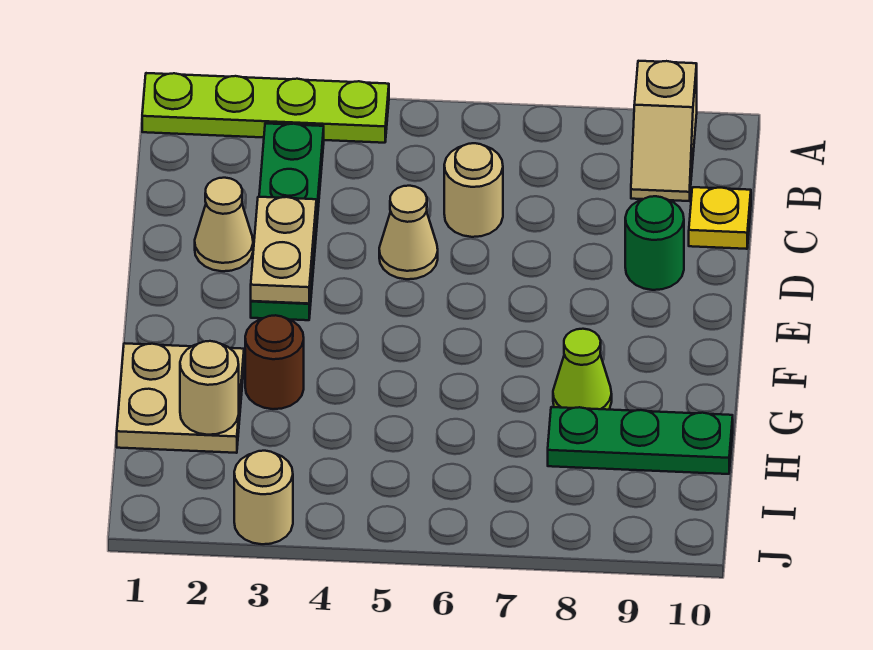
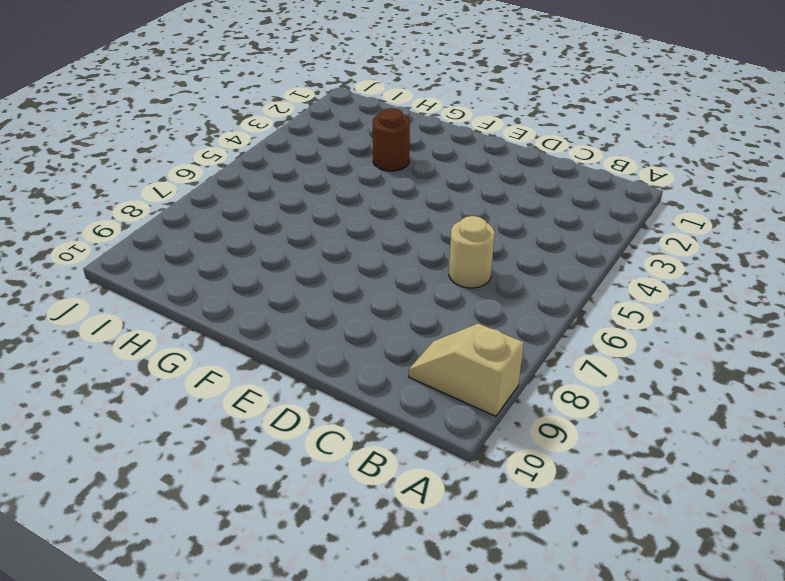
none -> lime plate A1:A4 level 1
none -> green plate B3:E3 level 1
none -> yellow plate C10 level 1

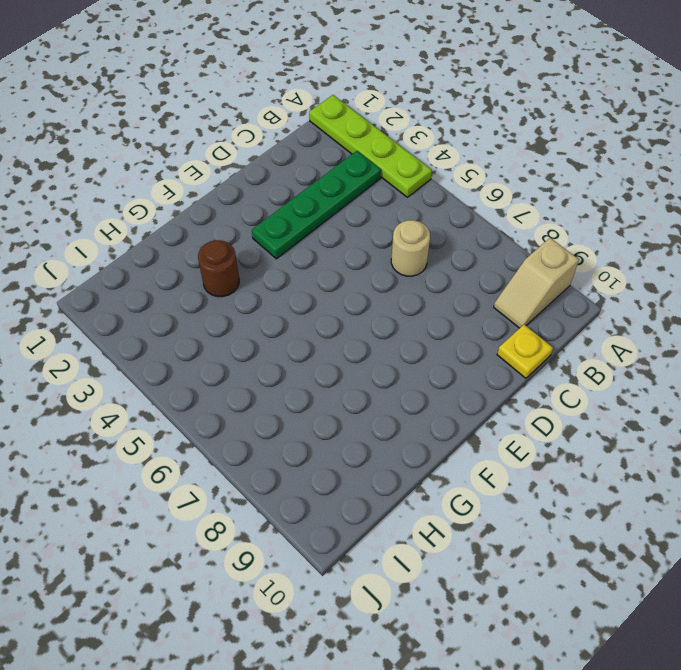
none -> tan cone D2 level 1
none -> tan cone D5 level 1
none -> green round brick D9 level 1

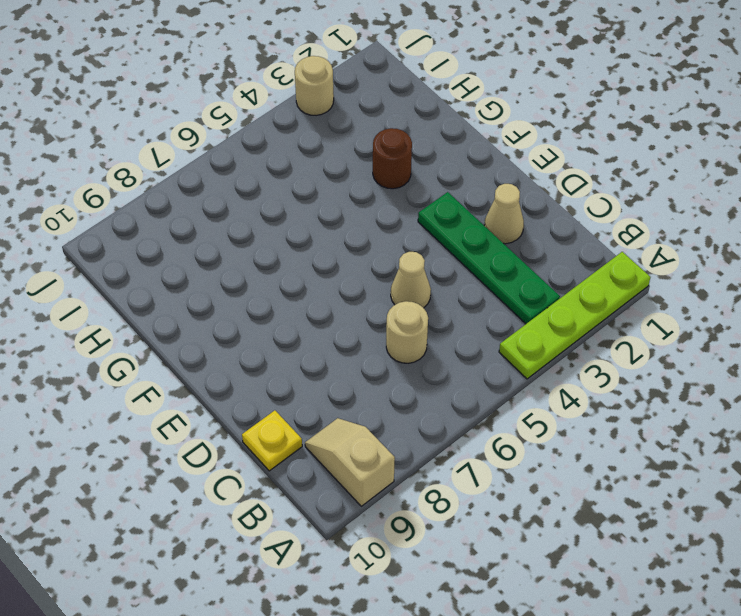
none -> green round brick D9 level 1
none -> tan plate G1:H2 level 1
none -> lime cone G8 level 1

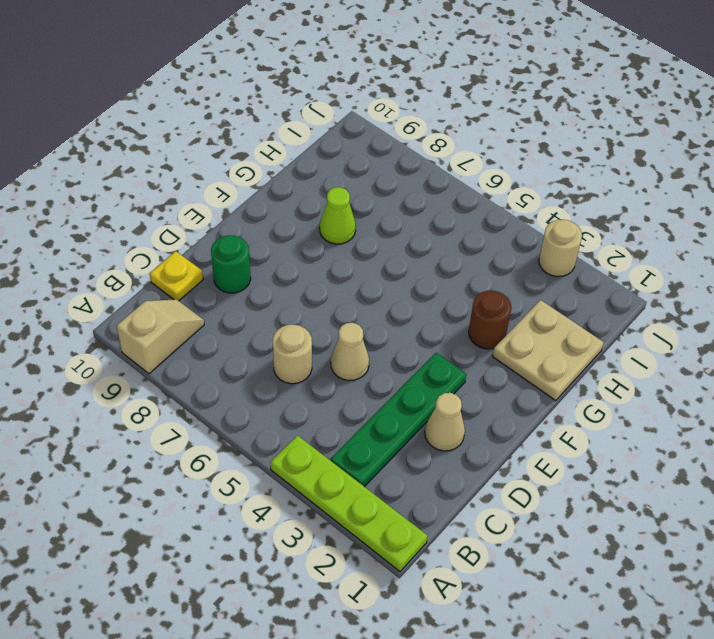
none -> green plate H8:H10 level 1
none -> tan plate D3:E3 level 2
none -> tan round brick H2 level 2

